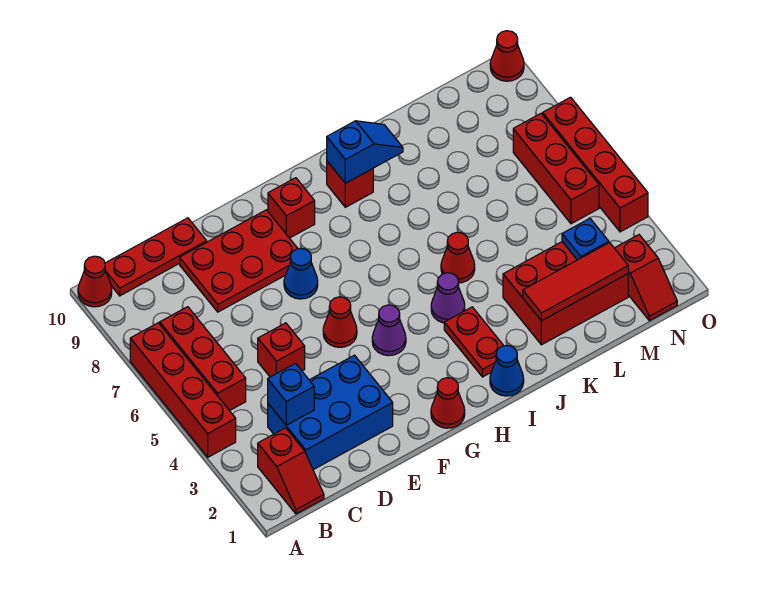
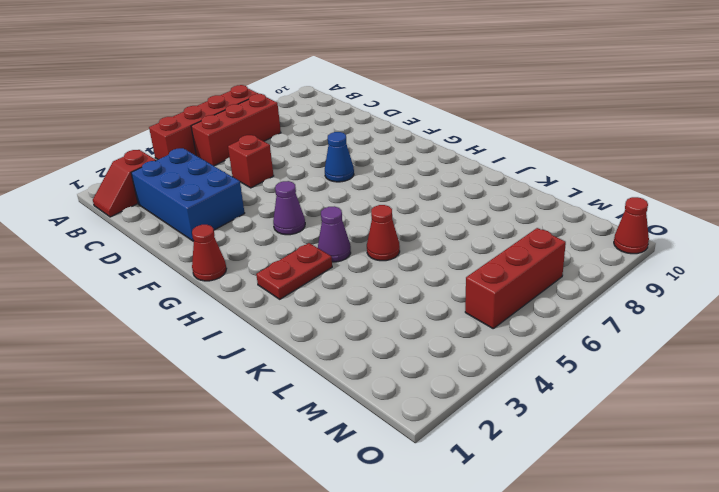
none -> red cone A10 level 1
none -> red plate B10:D10 level 1
none -> red plate D8:F9 level 1

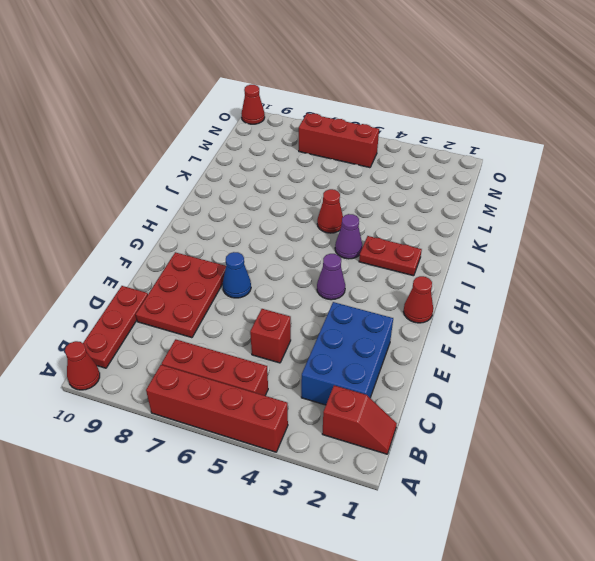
none -> red cone F5 level 1
none -> red brick G9 level 1
none -> blue cone I1 level 1

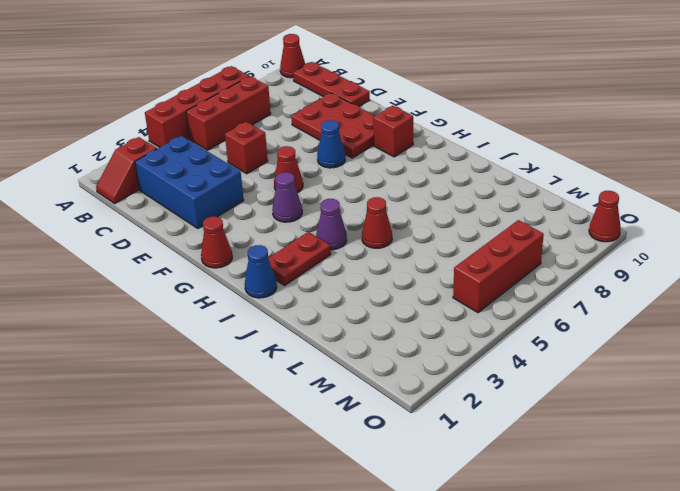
none -> red brick I9 level 1
none -> red brick K2:M3 level 1
none -> red slope N1:N2 level 1 top 2

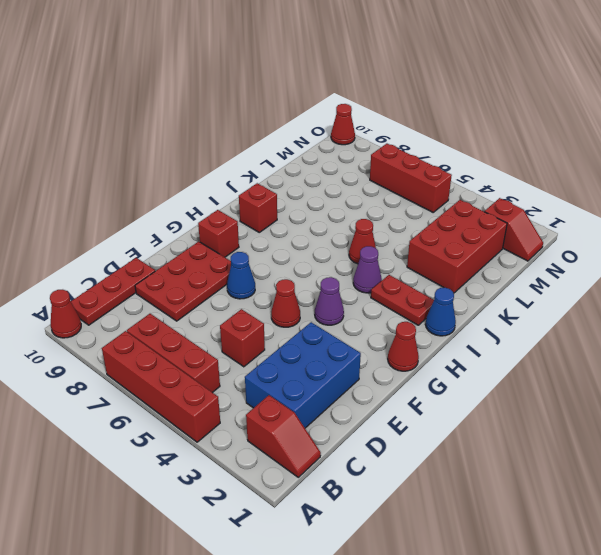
none -> red brick O4:O7 level 1
none -> blue brick C3 level 2
none -> blue slope I9:J9 level 2 top I

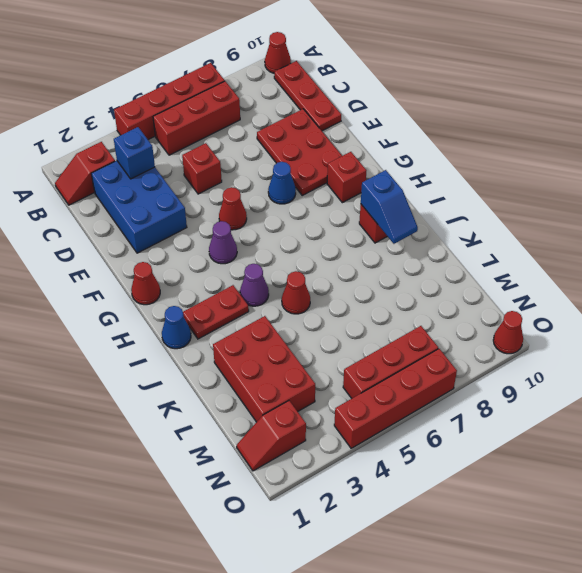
none -> red tile K2:M2 level 2
none -> blue plate M3 level 2

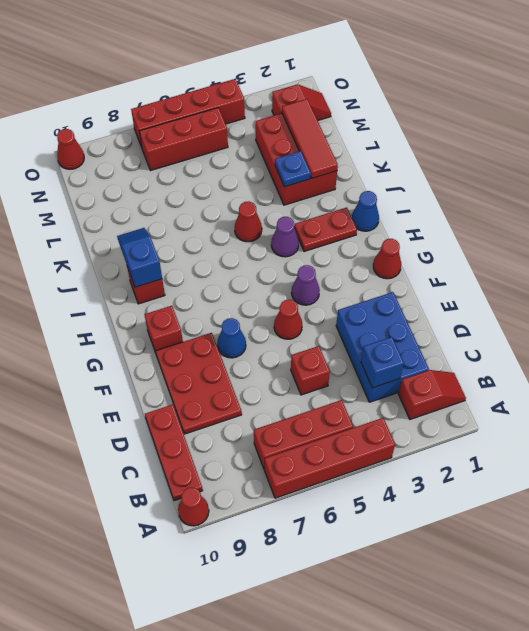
blue plate K3 level 2 -> blue plate M3 level 2

